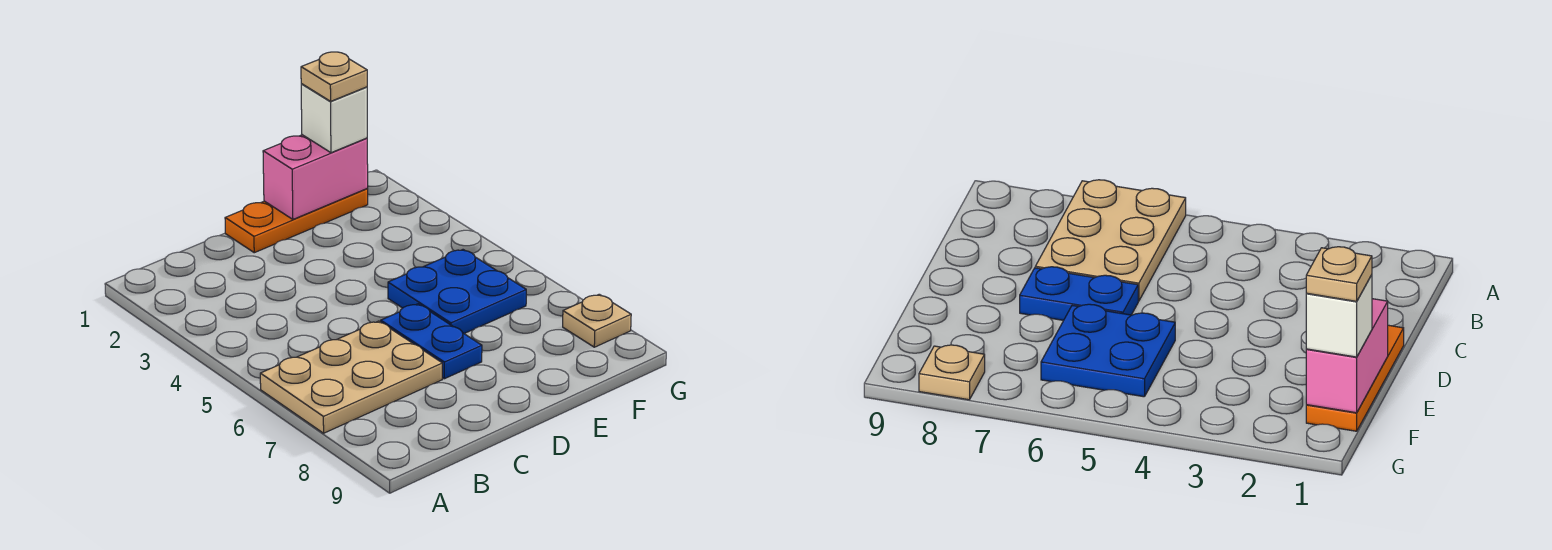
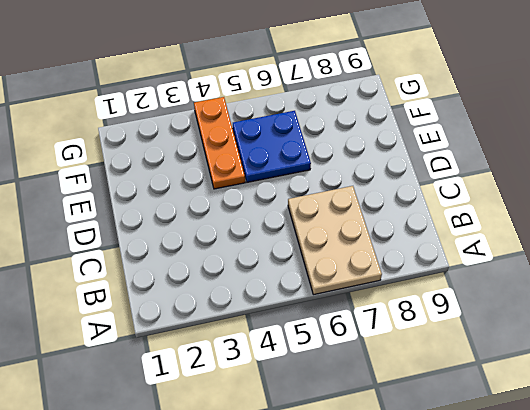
orange plate E4:G4 level 1 -> orange plate D1:F1 level 1
none -> blue plate D6:D7 level 1
none -> tan plate G8 level 1

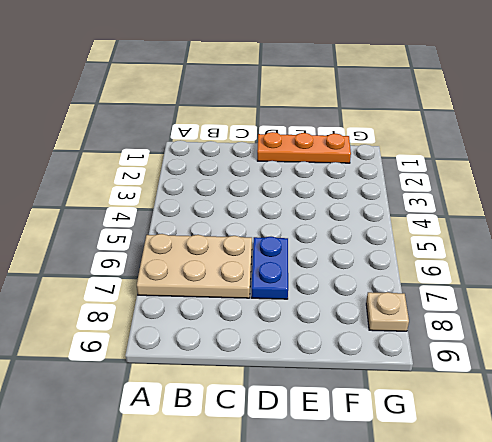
none -> blue plate E5:F6 level 1
none -> pink brick E1:F1 level 2

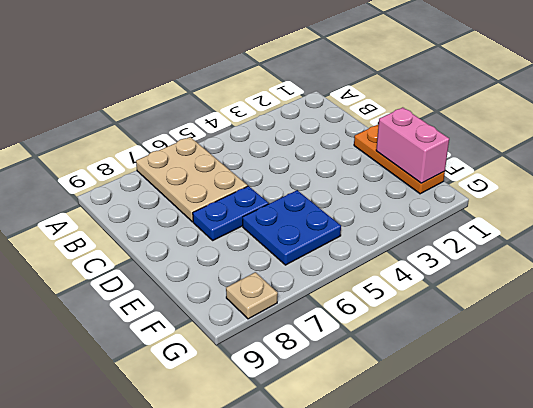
none -> white brick F1 level 3
none -> tan plate F1 level 4

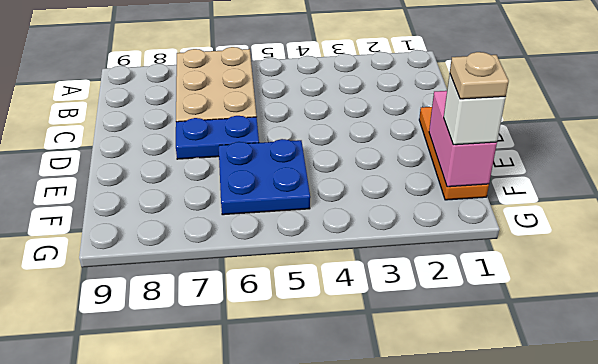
none -> tan plate G8 level 1

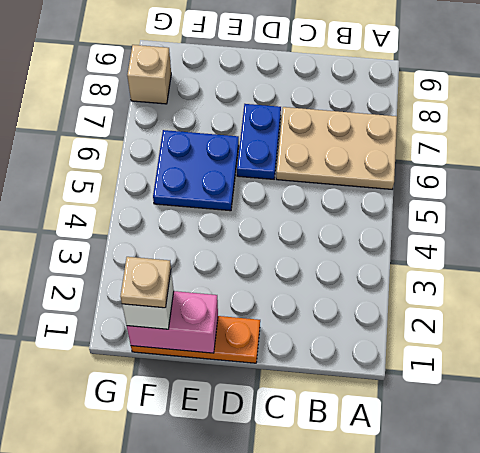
tan brick G8 level 1 -> tan plate G8 level 1

